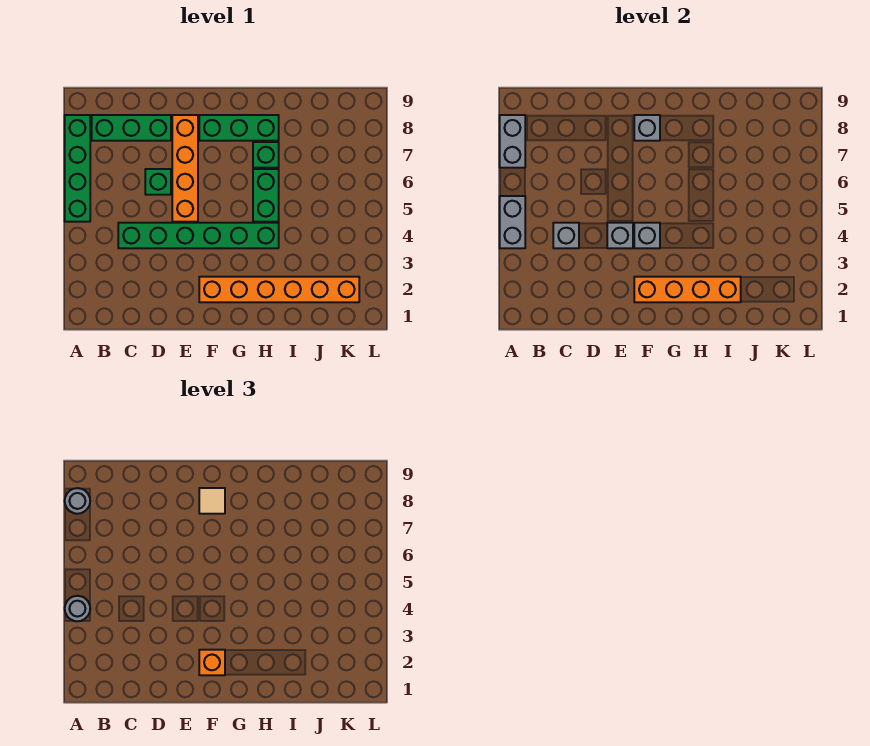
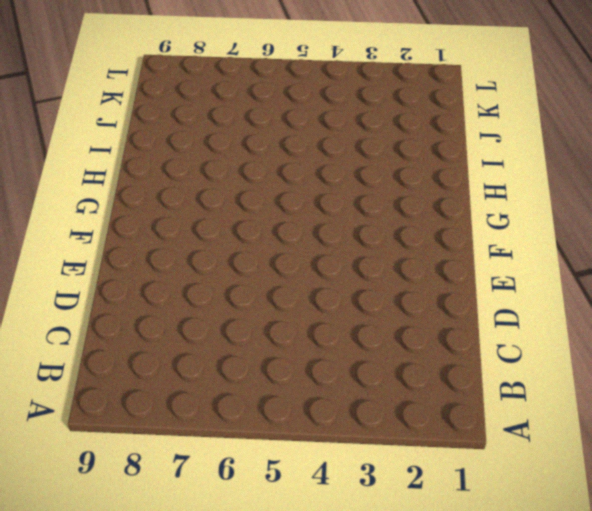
none -> green brick A5:A8 level 1
none -> green brick B8:D8 level 1
none -> green brick C4:H4 level 1

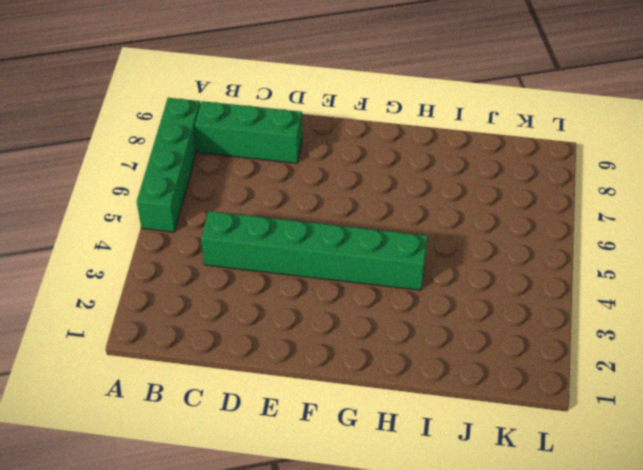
none -> green brick D6 level 1
none -> orange brick E5:E8 level 1
none -> orange brick F2:K2 level 1

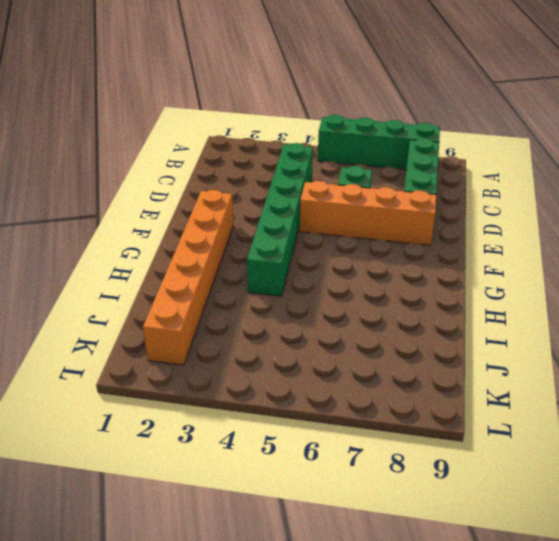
none -> green brick F8:H8 level 1
none -> green brick H5:H6 level 1
none -> green brick H7 level 1

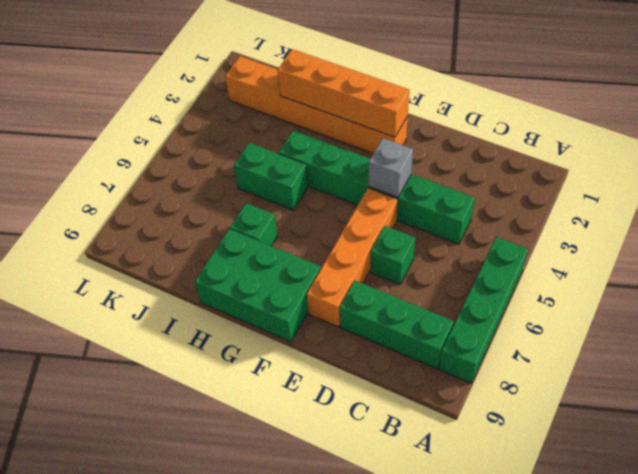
green brick F8:H9 level 1 -> green brick F8:H8 level 1
green brick H5:I5 level 1 -> green brick H5:H6 level 1
none -> grey brick A4:A5 level 2
none -> grey brick A7:A8 level 2
none -> grey brick C4 level 2

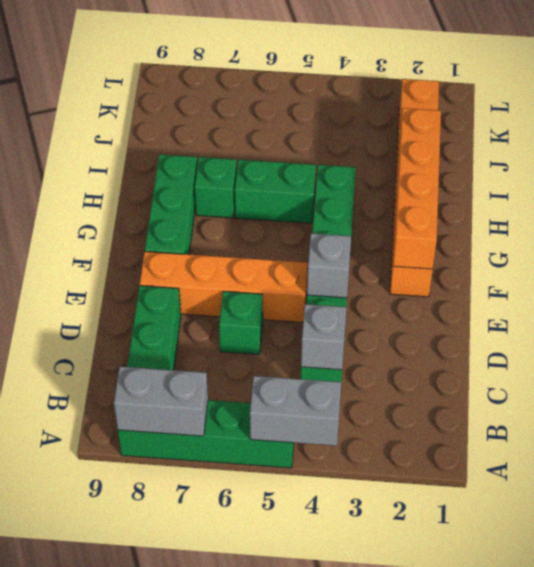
none -> grey brick F4 level 2
none -> grey brick F8 level 2
none -> grey round brick A4 level 3

